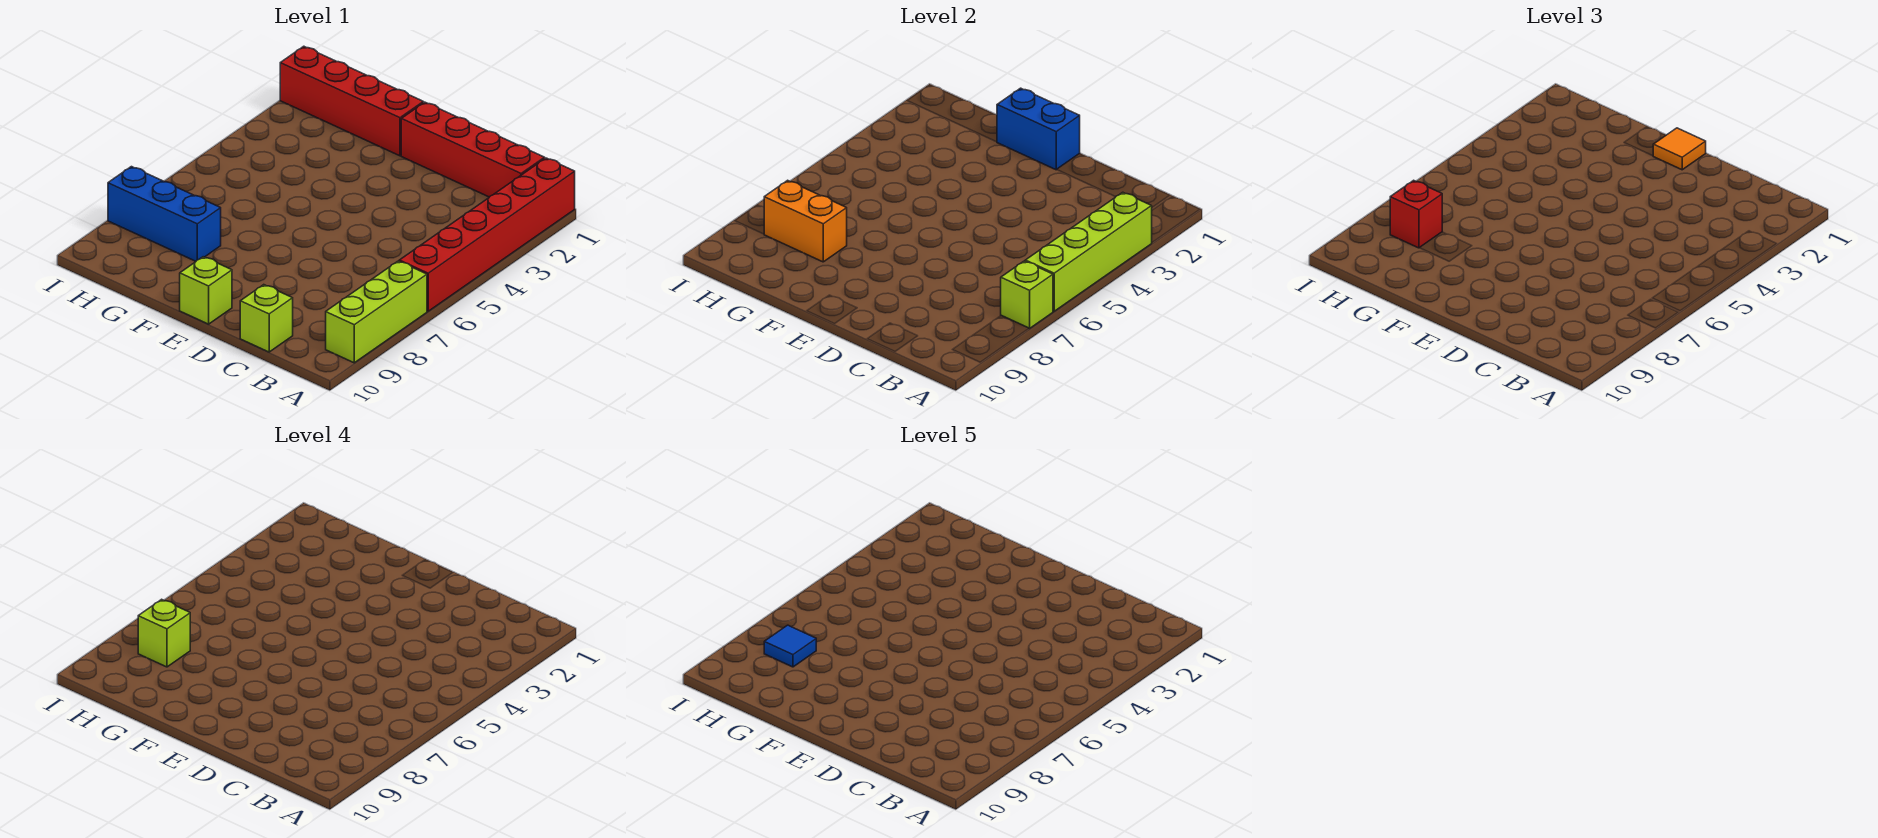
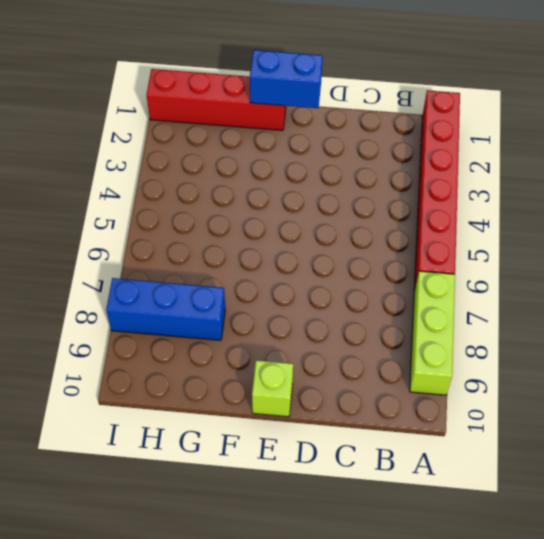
none -> red brick B1:E1 level 1
none -> lime brick C10 level 1
none -> lime brick A3:A6 level 2

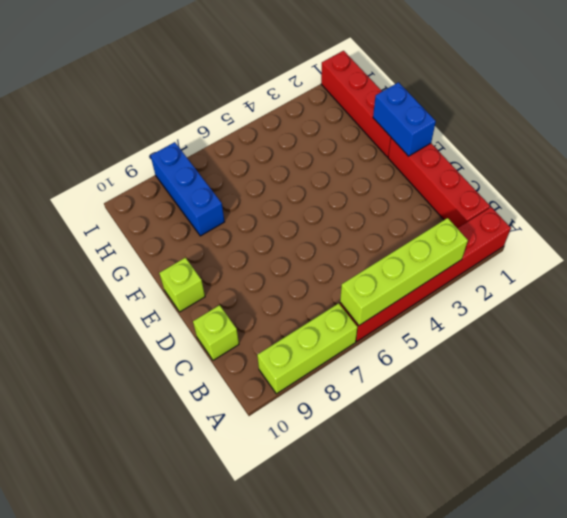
none -> lime brick A7 level 2
none -> orange brick G8:H8 level 2
none -> orange tile E1 level 3

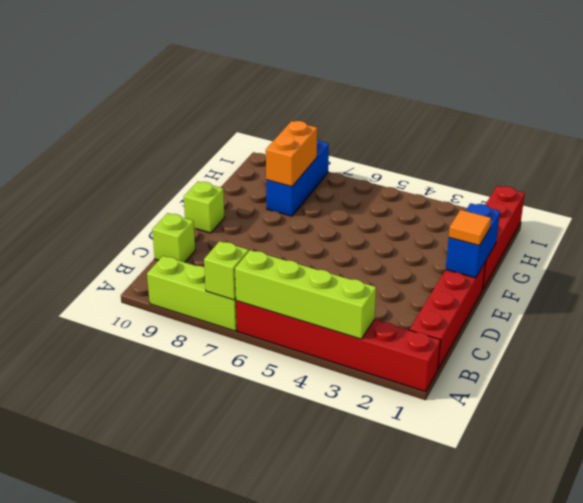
none -> red brick H8 level 3
none -> lime brick H8 level 4
none -> blue tile H8 level 5

